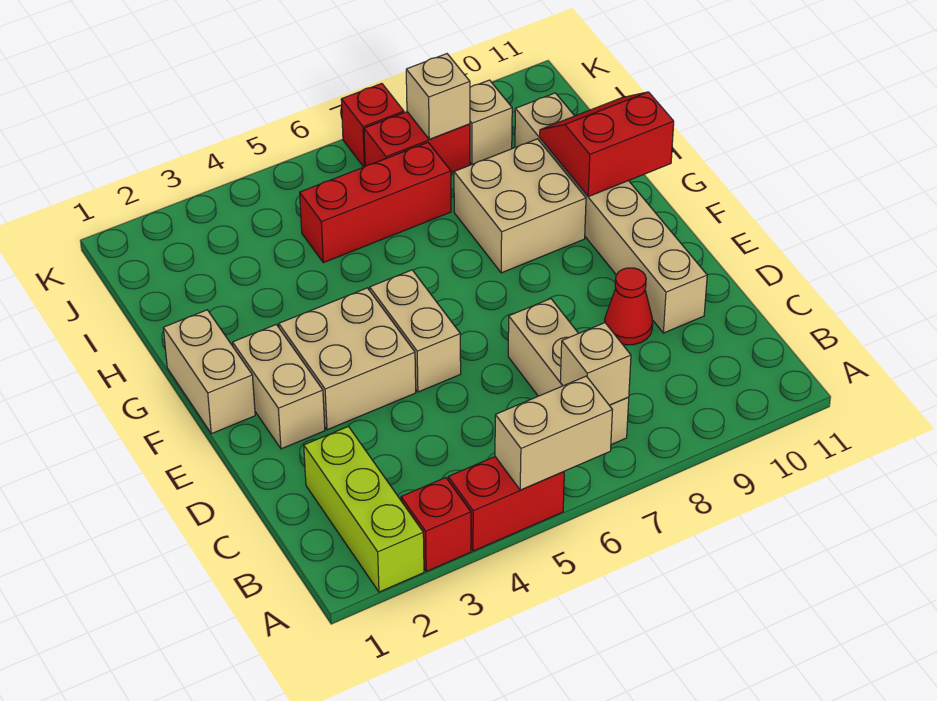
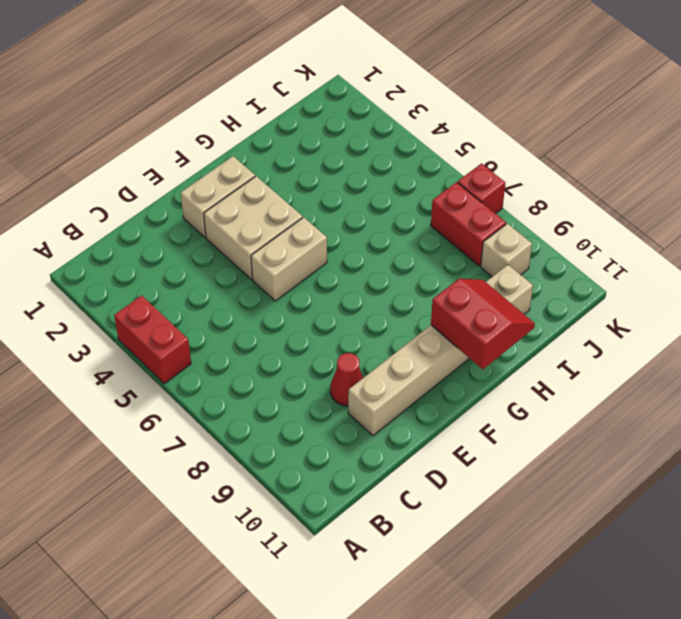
none -> lime brick A2:C2 level 1
none -> red brick A3 level 1
none -> tan brick B7:D7 level 1

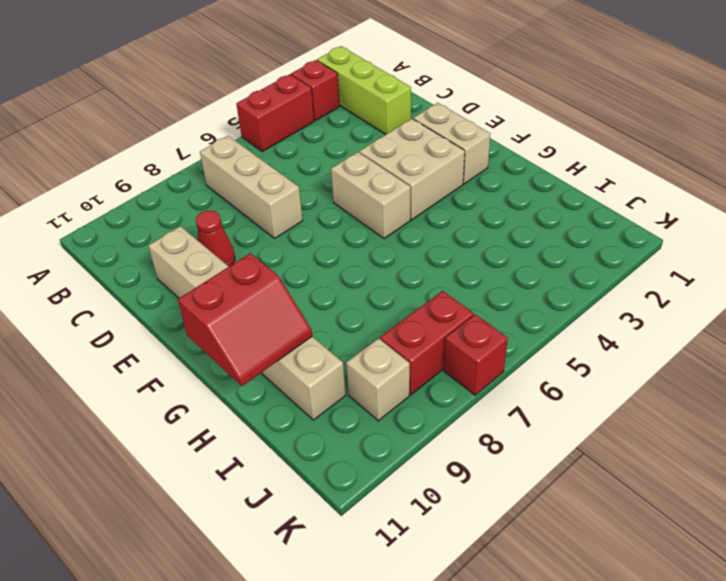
none -> tan brick F1:G1 level 1
none -> tan brick G8:H9 level 1
none -> red brick I5:I7 level 1

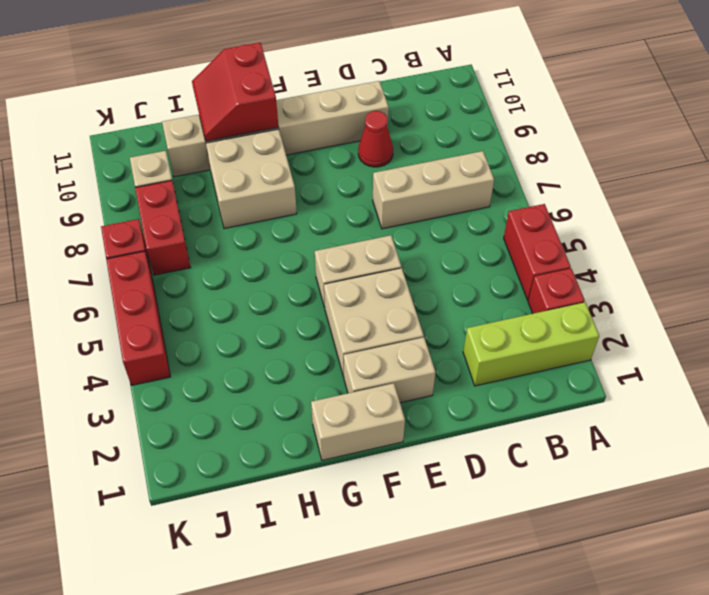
red brick K4:K6 level 1 -> red brick I5:I7 level 1
none -> tan brick A5:A6 level 2
none -> tan brick B7 level 2
none -> tan brick J8 level 2

